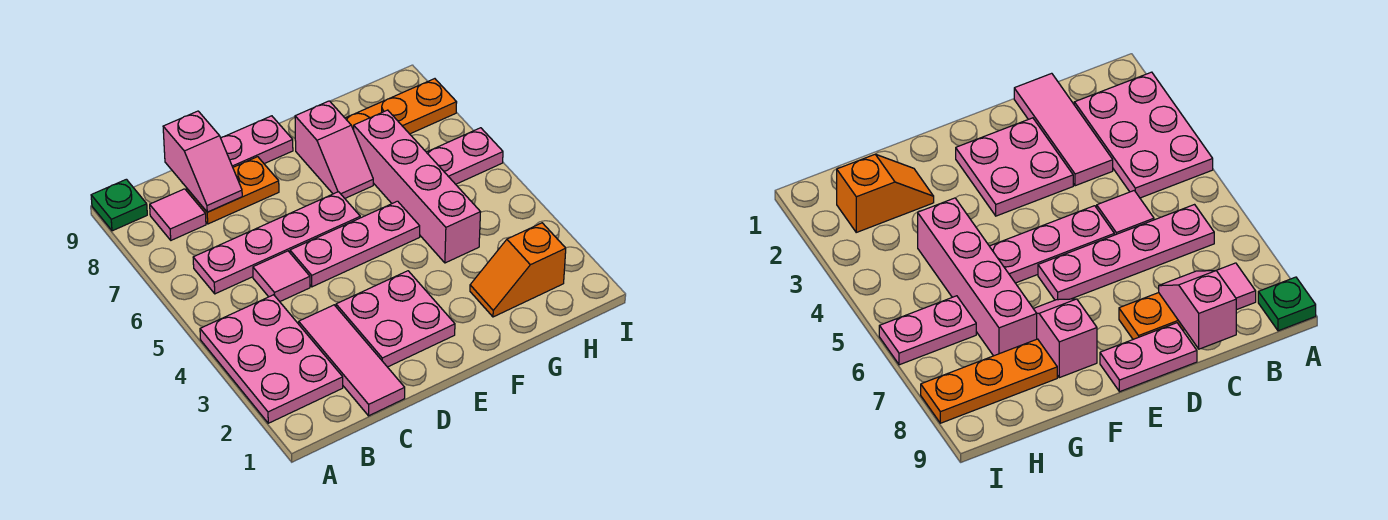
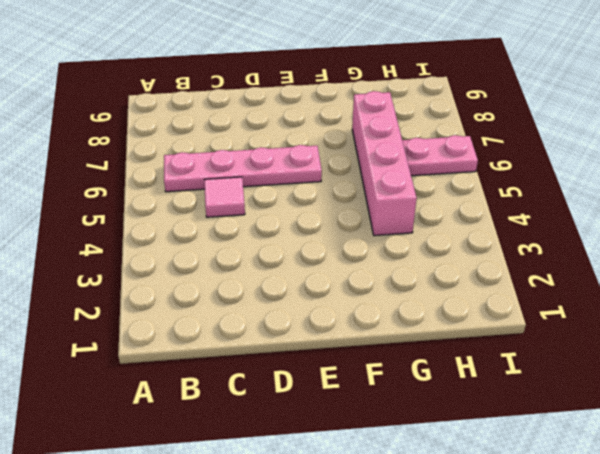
none -> pink plate A2:B4 level 1
none -> green plate A9 level 1
none -> pink tile B8 level 1

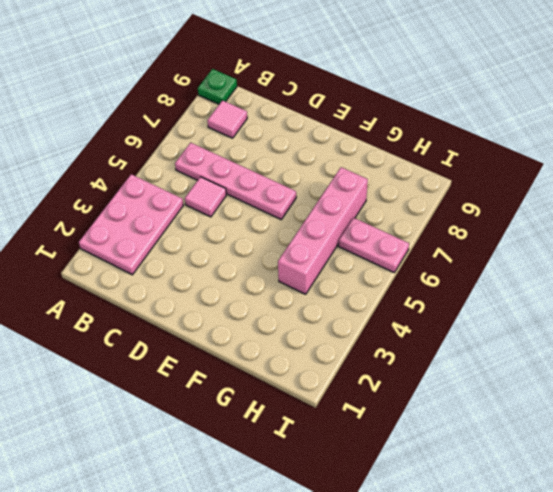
none -> pink tile C1:C3 level 1
none -> orange plate C8:D8 level 1
none -> pink plate D2:E3 level 1

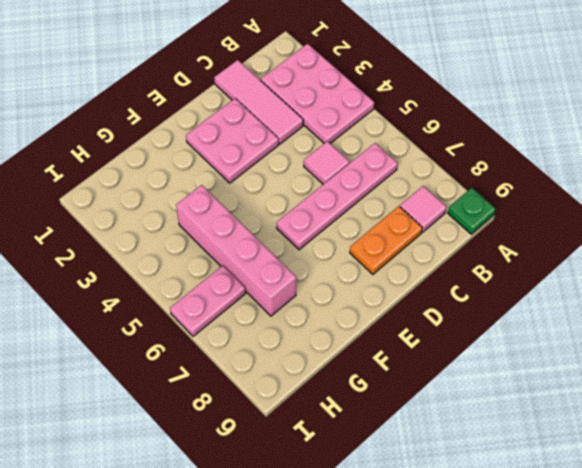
none -> pink plate D5:F5 level 1
none -> pink plate D9:E9 level 1
none -> pink slope F7:F8 level 1 top 8

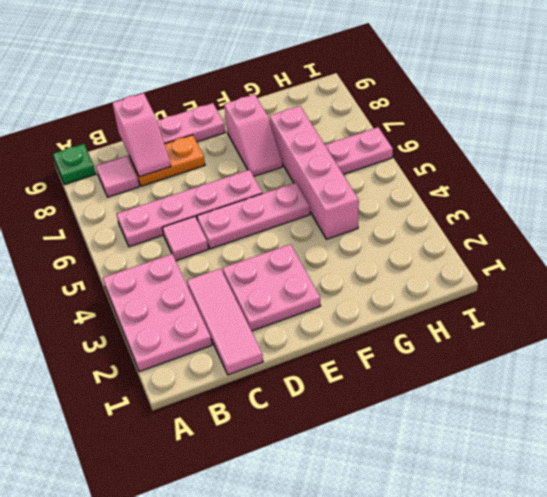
none -> orange slope G2:H2 level 1 top H
none -> orange plate G8:I8 level 1

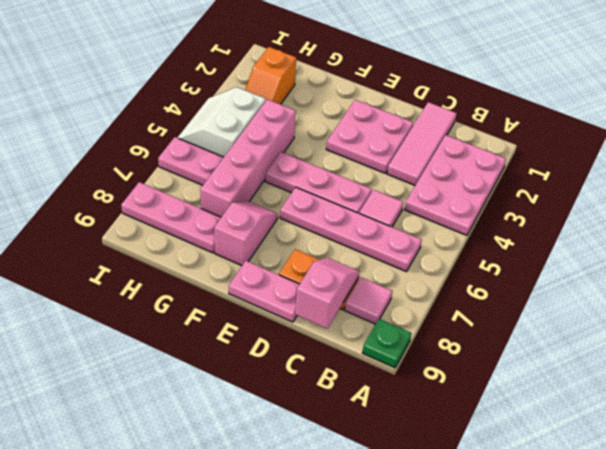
pink plate G8:I8 level 1 -> orange plate G8:I8 level 1
orange slope H2:H3 level 1 top 2 -> orange slope G2:H2 level 1 top H
white slope H4:I5 level 1 top H -> none

